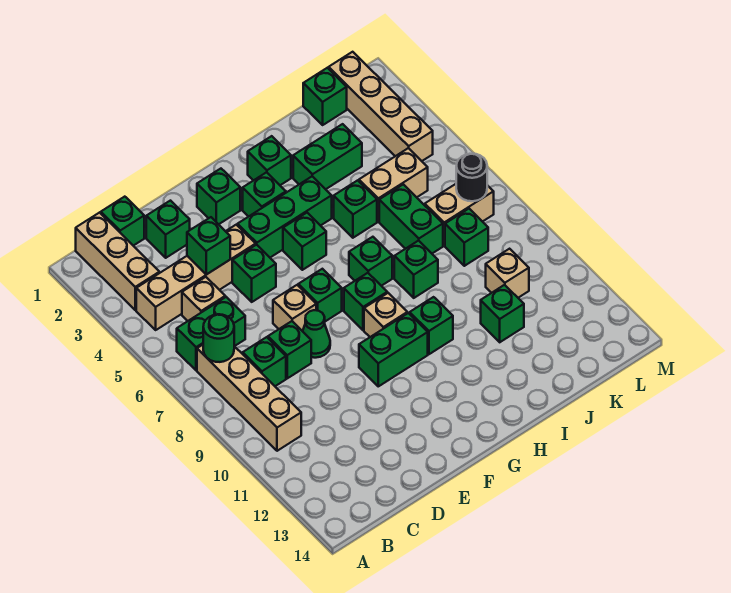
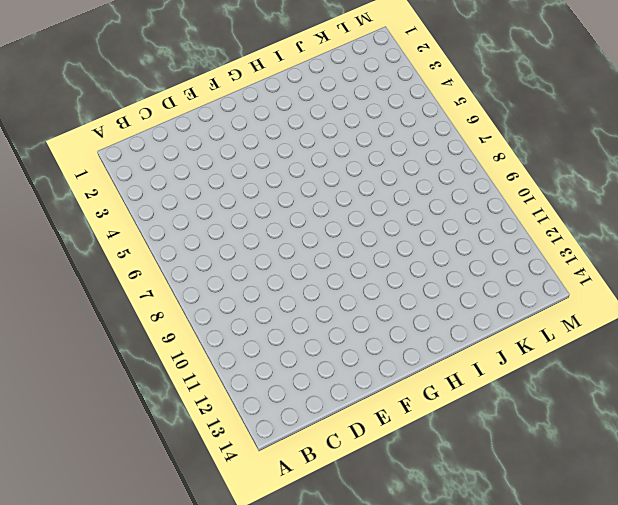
none -> tan brick B1:B3 level 1
none -> tan brick B4:E4 level 1
none -> green brick B6:C6 level 1
none -> tan brick B7:B10 level 1

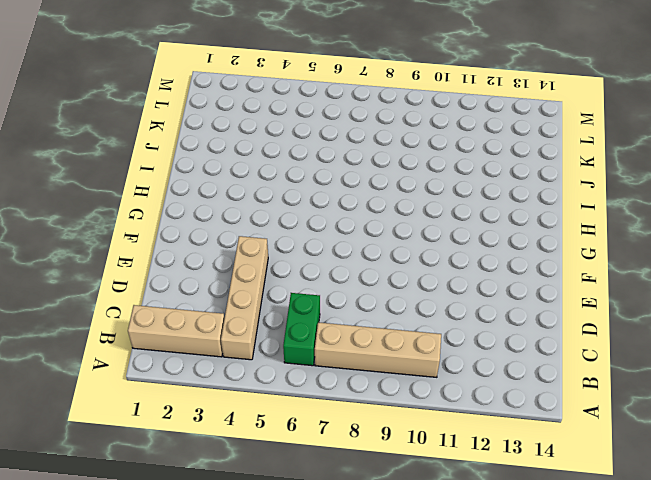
none -> green brick C1 level 1
none -> tan brick C5 level 1
none -> green brick C8 level 1
none -> green brick D2 level 1

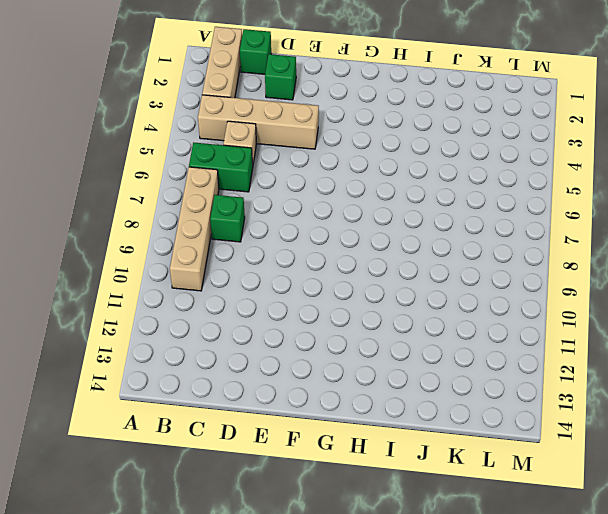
none -> green brick D8 level 1
none -> green brick E5 level 1
none -> tan brick E7 level 1
none -> green cone E8 level 1

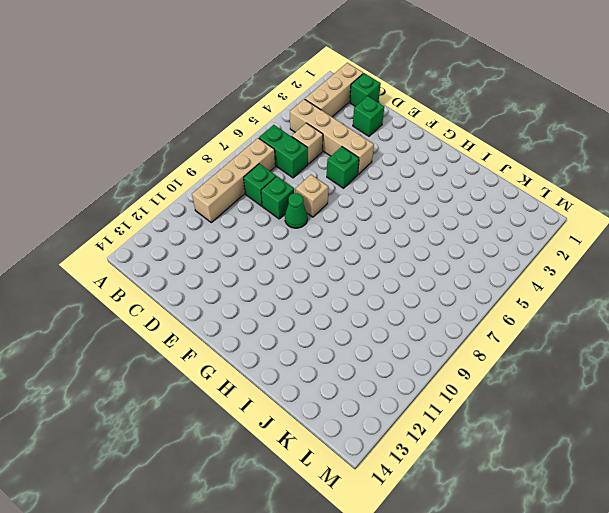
none -> green brick F2 level 1
none -> green brick F4:H4 level 1
none -> green brick F7 level 1
none -> green brick F10:G10 level 1

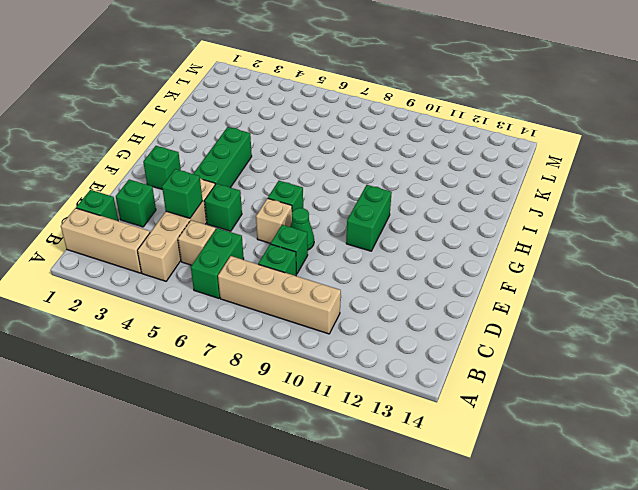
none -> green brick G3 level 1
none -> green brick G5 level 1
none -> green brick G8 level 1
none -> tan brick G9 level 1

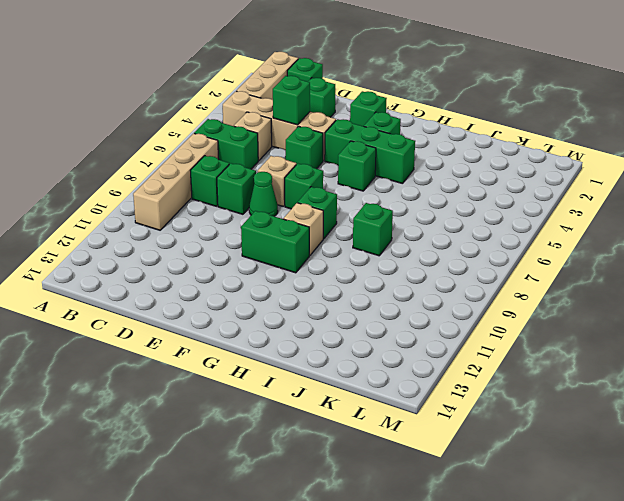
none -> green brick H2 level 1
none -> green brick H7 level 1
none -> green brick H10 level 1
none -> green brick I3:J3 level 1

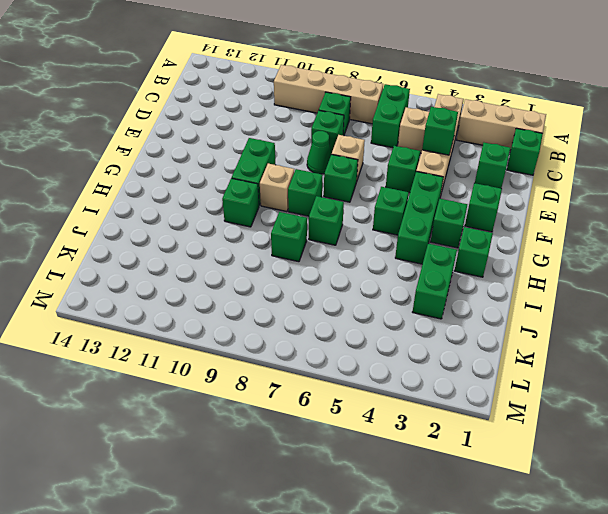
none -> green brick I5 level 1
none -> tan brick J5:K5 level 1
none -> green brick J6:J7 level 1
none -> green brick J11 level 1

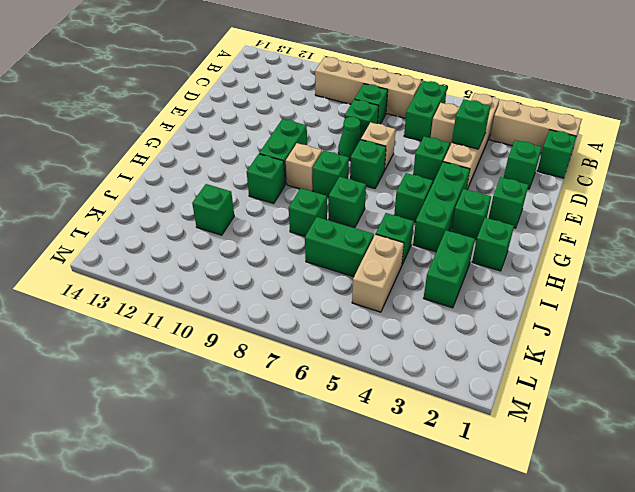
none -> green brick K1 level 1
none -> tan brick K7:L7 level 1
none -> green brick K8 level 1
none -> tan brick K10 level 1

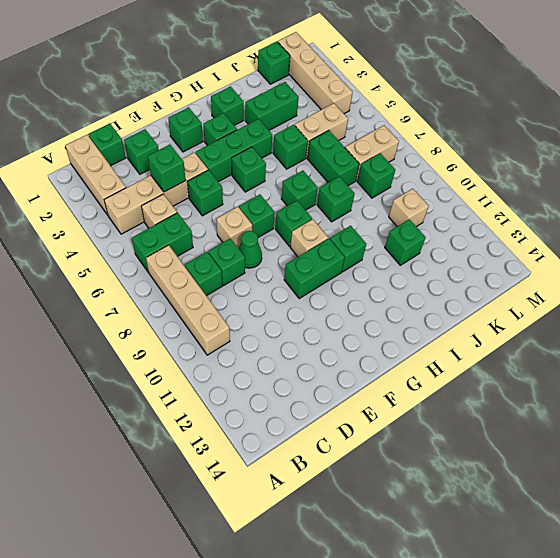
none -> green round brick B7 level 2
none -> black round brick L7 level 2

